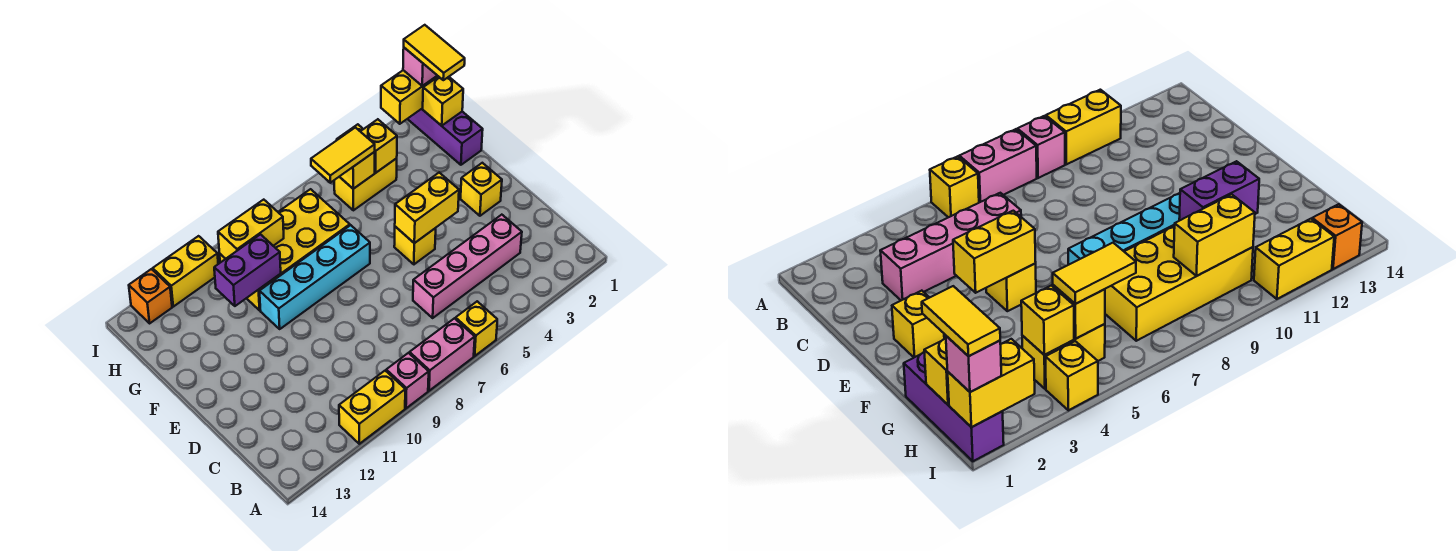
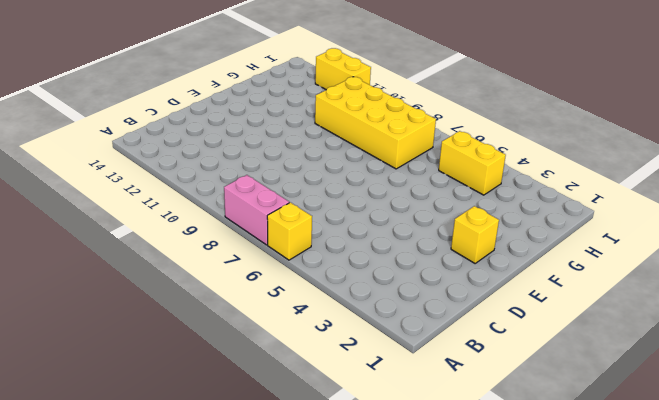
none -> pink brick A9 level 1
none -> yellow brick A10:A11 level 1
none -> pink brick C3:C6 level 1

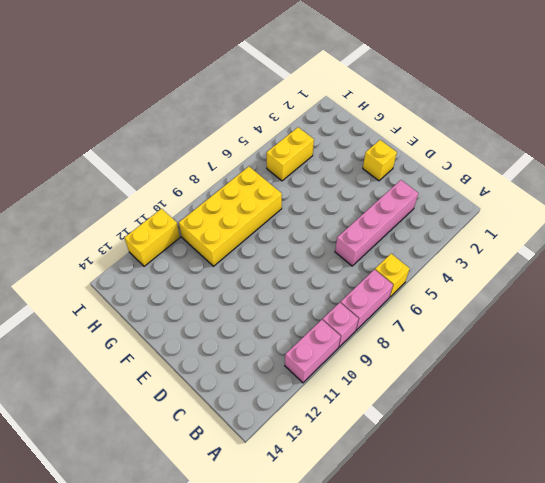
pink brick A10:A11 level 1 -> yellow brick A10:A11 level 1
none -> yellow brick E5 level 1
none -> cyan brick F7:F10 level 1
none -> purple brick G1:I1 level 1

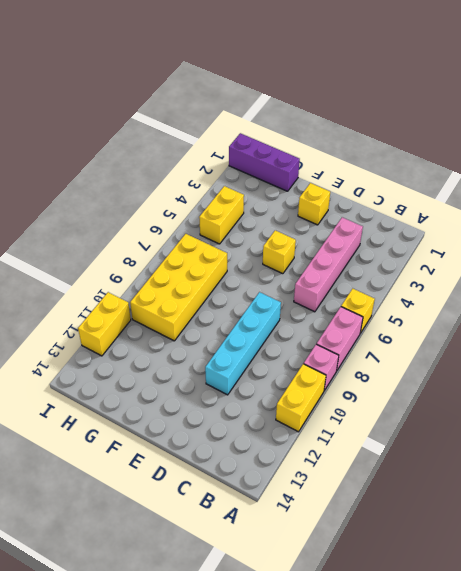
cyan brick D8:D11 level 1 -> cyan brick F7:F10 level 1
none -> yellow brick I4 level 1
none -> orange brick I13 level 1
none -> yellow brick E4:E5 level 2

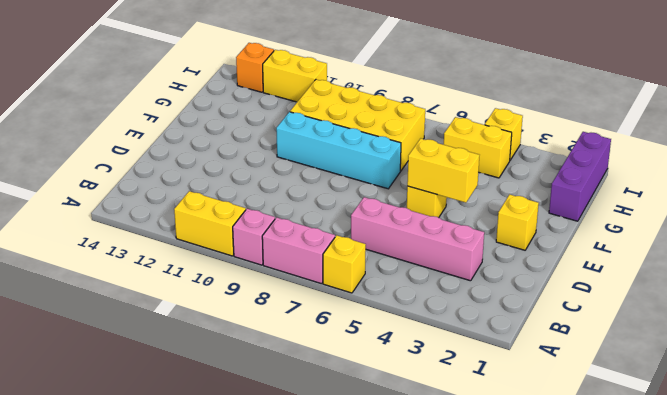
none -> purple brick G10:G11 level 2
none -> yellow brick H1 level 2
none -> yellow brick H4 level 2

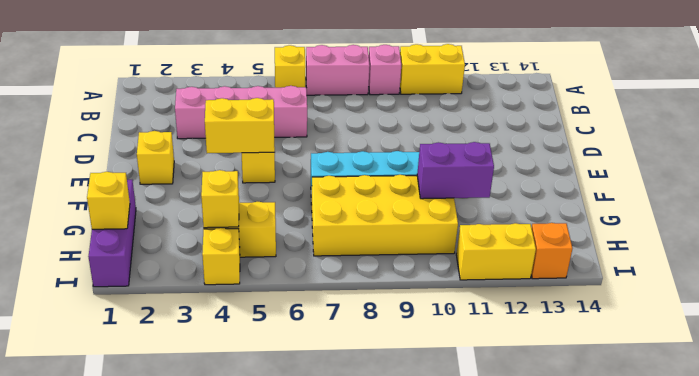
none -> yellow brick H5 level 2
none -> yellow brick H9:H10 level 2
none -> yellow brick I1:I2 level 2

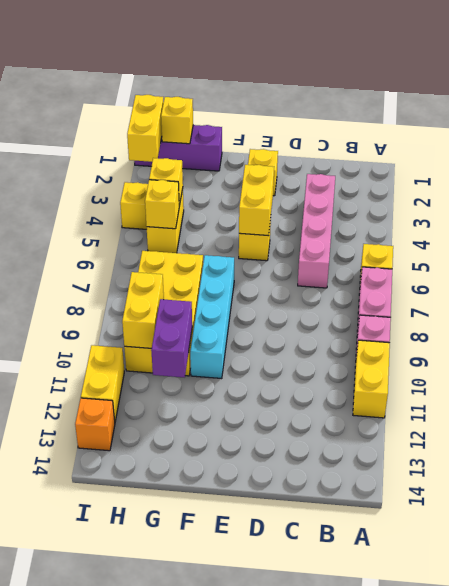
none -> yellow tile H5:H6 level 3
none -> pink brick I1 level 3
none -> yellow tile H1:I1 level 4

